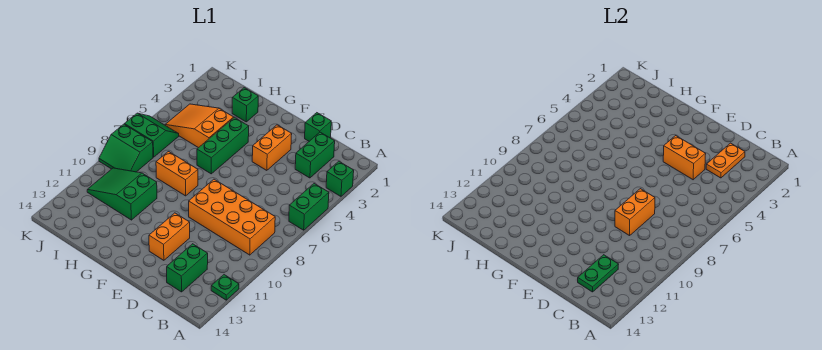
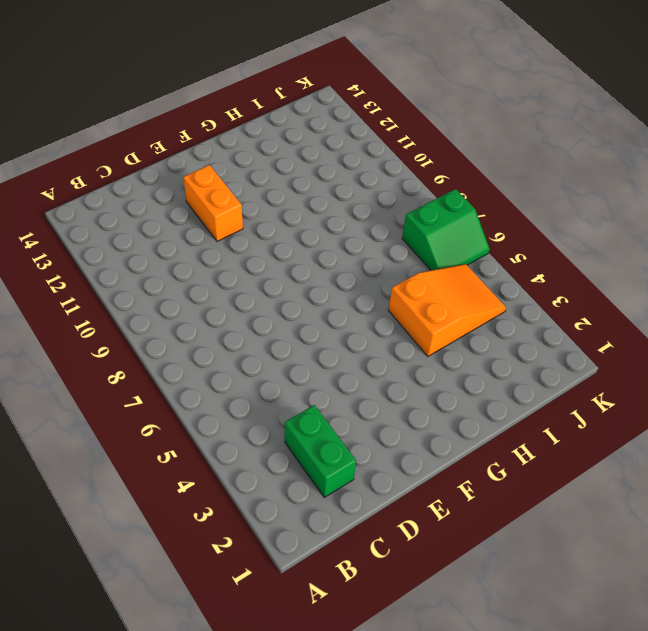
none -> green brick A3 level 1
none -> green brick A5:A6 level 1
none -> green plate A12 level 1

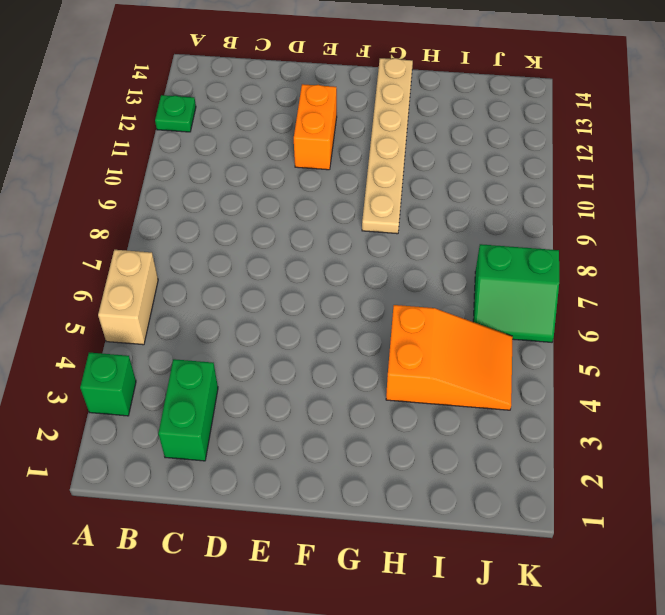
tan brick A5:A6 level 1 -> green brick A5:A6 level 1
tan plate G9:G14 level 1 -> none
none -> orange brick B8:E9 level 1
none -> green brick C12:C13 level 1
none -> green brick D1 level 1

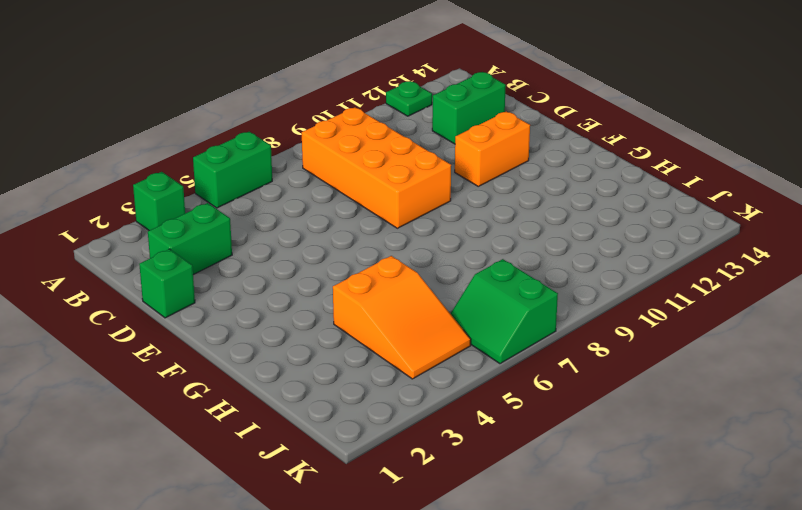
none -> orange brick E3:E4 level 1
none -> green brick G4:G6 level 1
none -> orange brick G8:H8 level 1

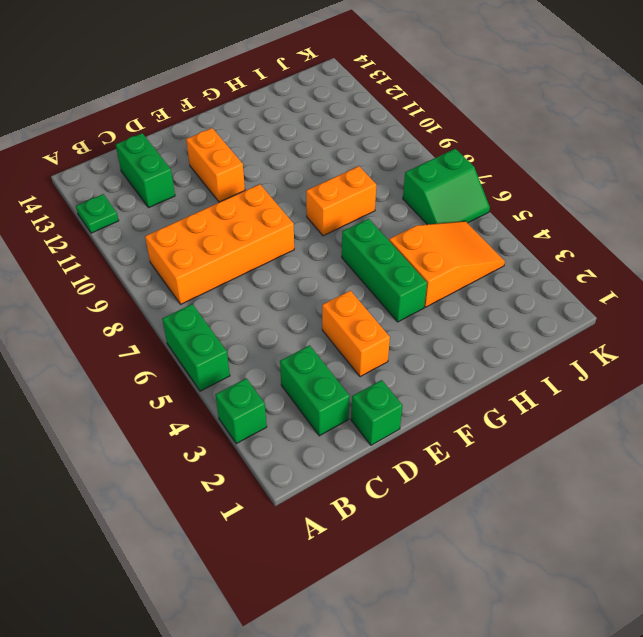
none -> green brick H2 level 1
none -> green slope H10:J11 level 1 top H
none -> green slope J8:K9 level 1 top 8

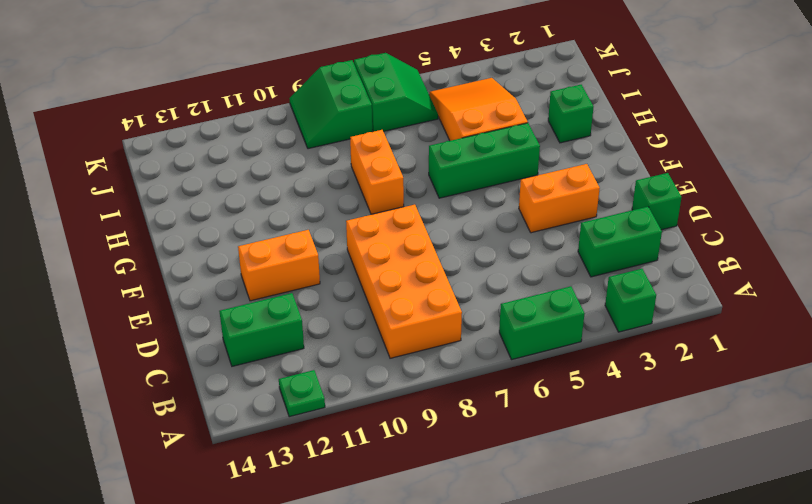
none -> green slope H10:J11 level 1 top H
none -> orange plate C2:C3 level 2
none -> green plate C12:C13 level 2

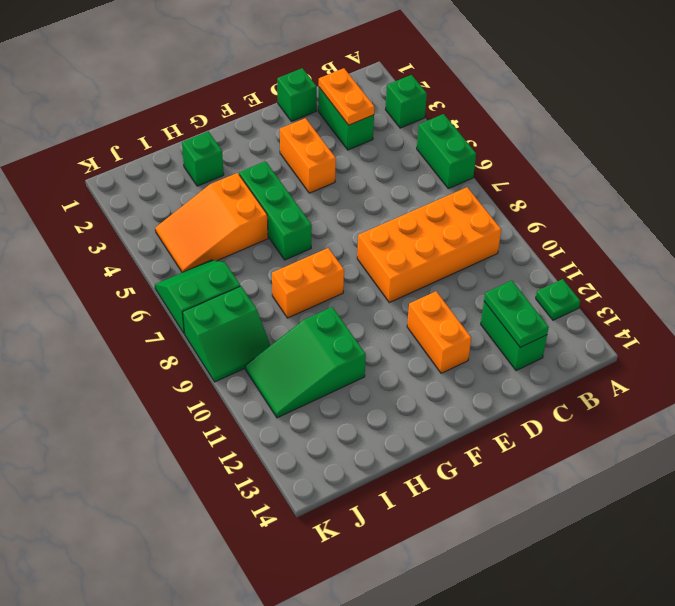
none -> orange brick D4:E4 level 2
none -> orange brick D8:D9 level 2

